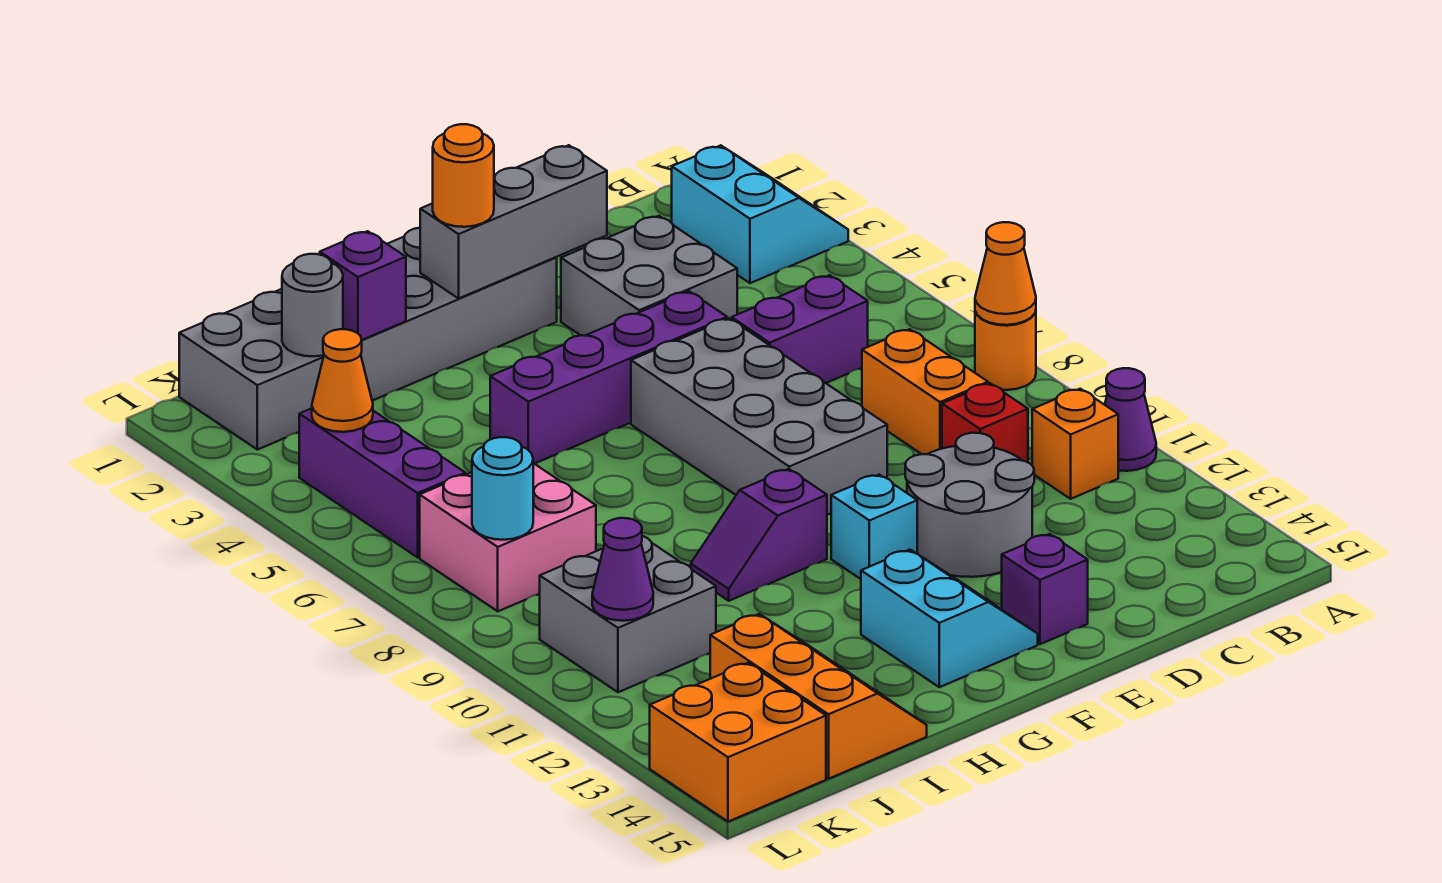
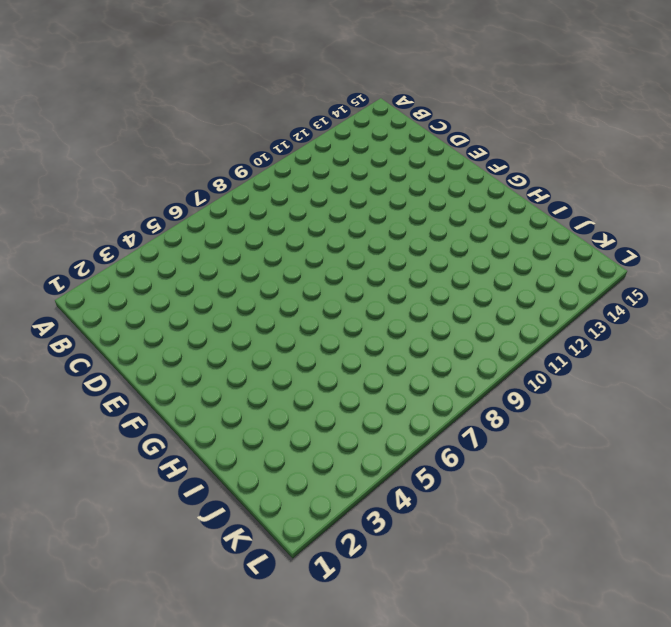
none -> cyan slope A2:B3 level 1 top B
none -> orange round brick A8 level 1
none -> purple cone A11 level 1

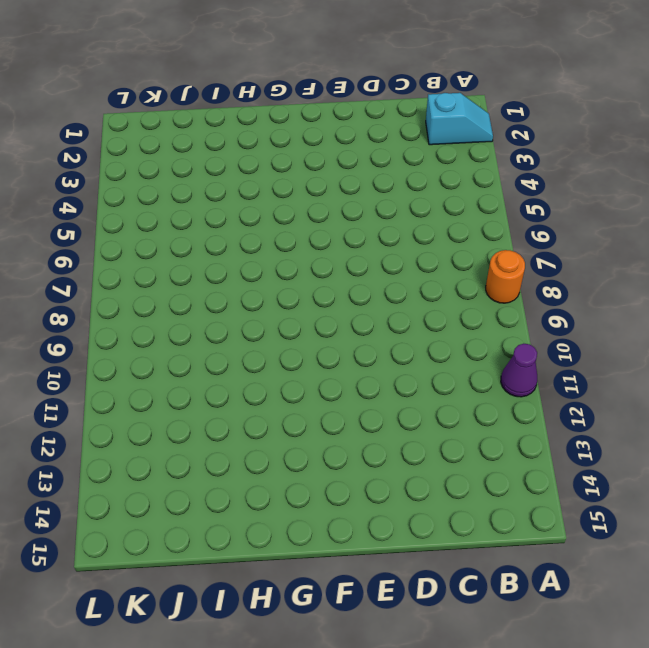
cyan slope A2:B2 level 1 top B -> cyan slope A2:B3 level 1 top B
none -> orange brick B11 level 1
none -> purple brick C6:D6 level 1
none -> orange brick C8:C9 level 1

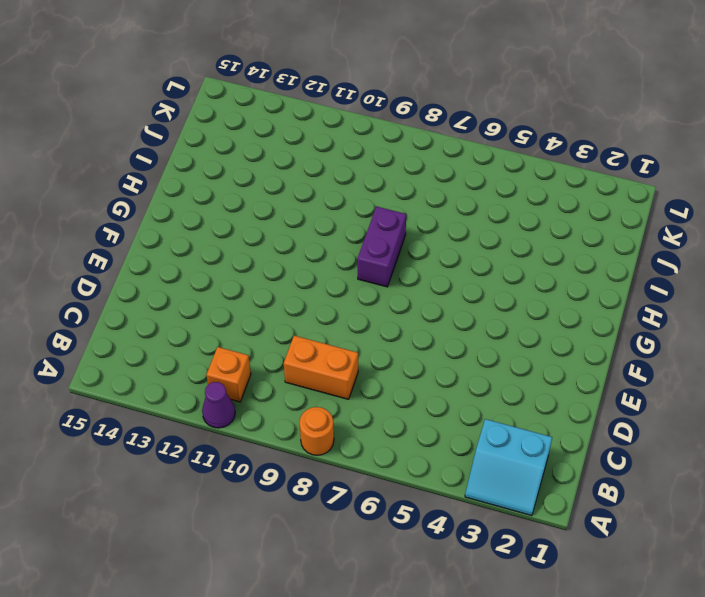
purple brick G8:H8 level 1 -> purple brick C6:D6 level 1
none -> red brick C10 level 1
none -> grey brick D3:E4 level 1
none -> grey round brick D11:E12 level 1

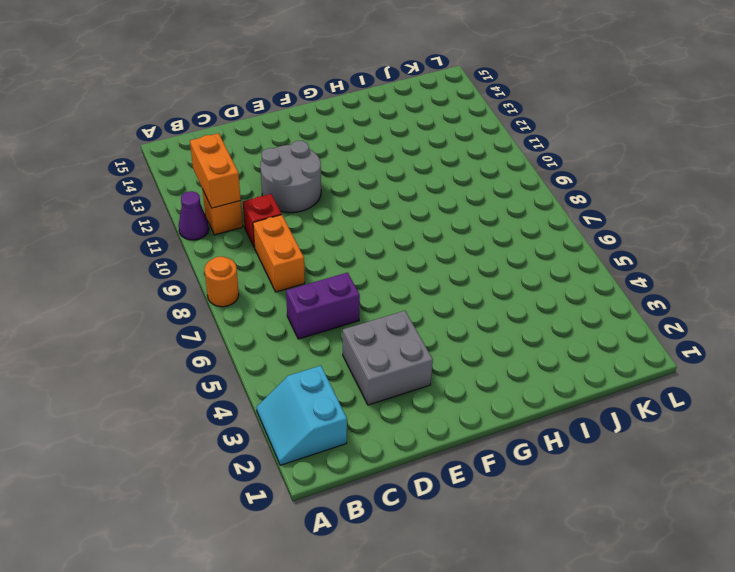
orange brick B11:B12 level 2 -> none
none -> purple brick E5:H5 level 1
none -> grey brick E6:F9 level 1
none -> purple brick E14 level 1

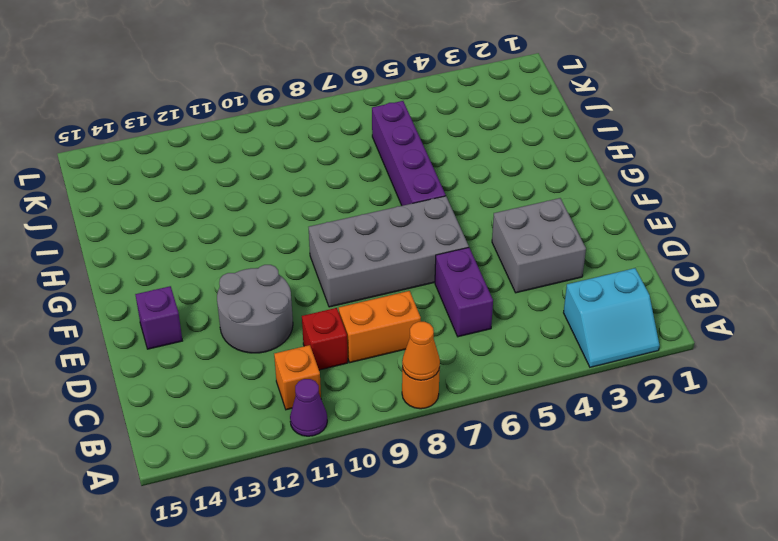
purple brick G6:J6 level 1 -> purple brick E5:H5 level 1
none -> grey brick F1:K2 level 1
none -> cyan brick F11 level 1
none -> cyan slope F13:G14 level 1 top G

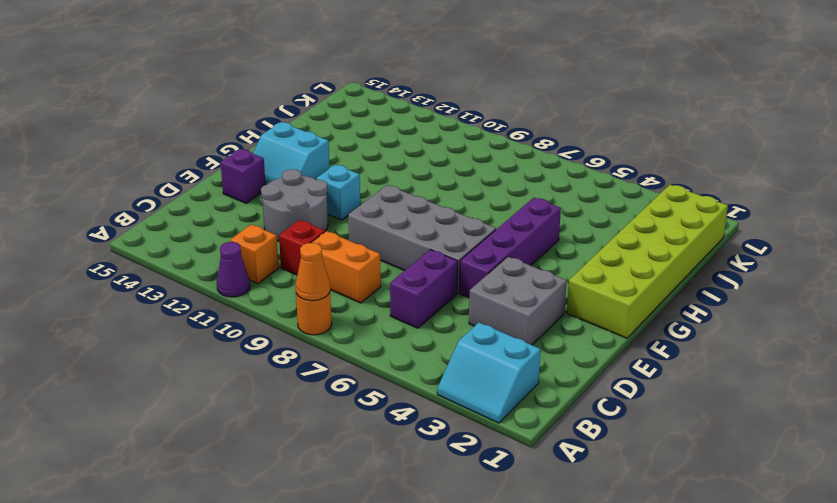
lime brick F1:K2 level 1 -> grey brick F1:K2 level 1
none -> purple slope G10:H10 level 1 top G
none -> orange slope I13:J15 level 1 top J
none -> pink brick J7:K8 level 1

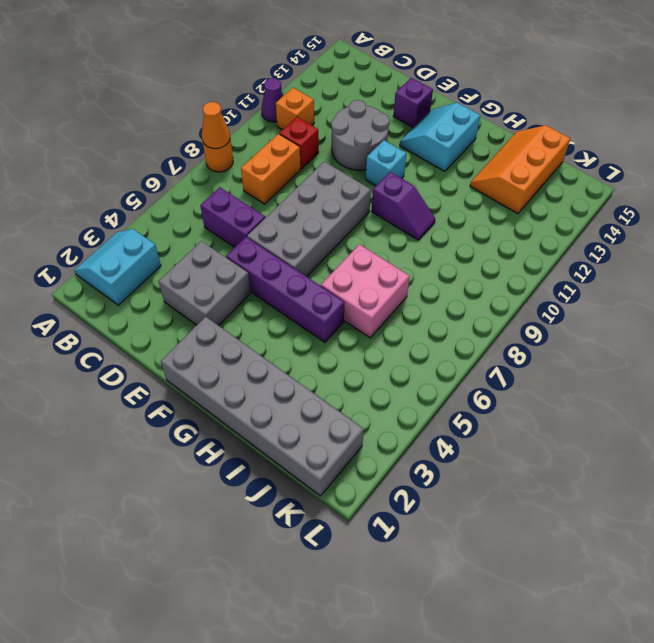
pink brick H6:I7 level 1 -> pink brick J7:K8 level 1
none -> grey brick J10:K11 level 1
none -> purple brick K4:K6 level 1
none -> orange brick K14:L15 level 1

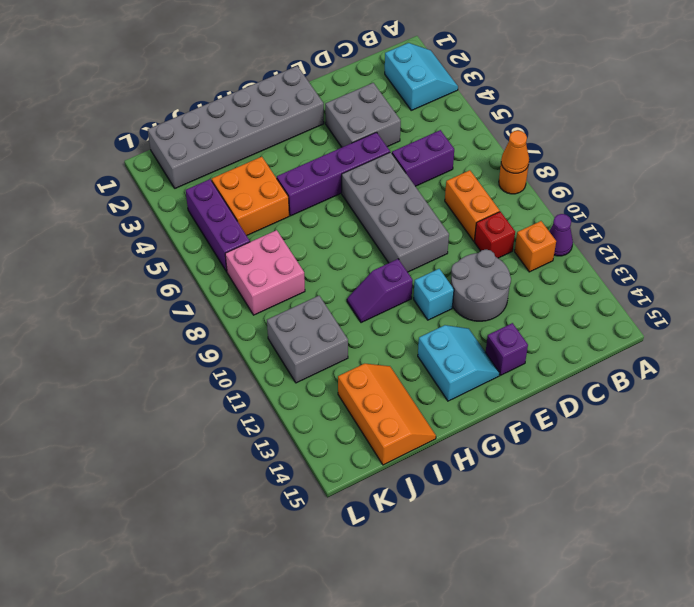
orange brick I4:J5 level 1 -> orange brick K14:L15 level 1
none -> grey brick E2:G2 level 2
none -> purple brick I2 level 2
none -> grey round brick J2 level 2

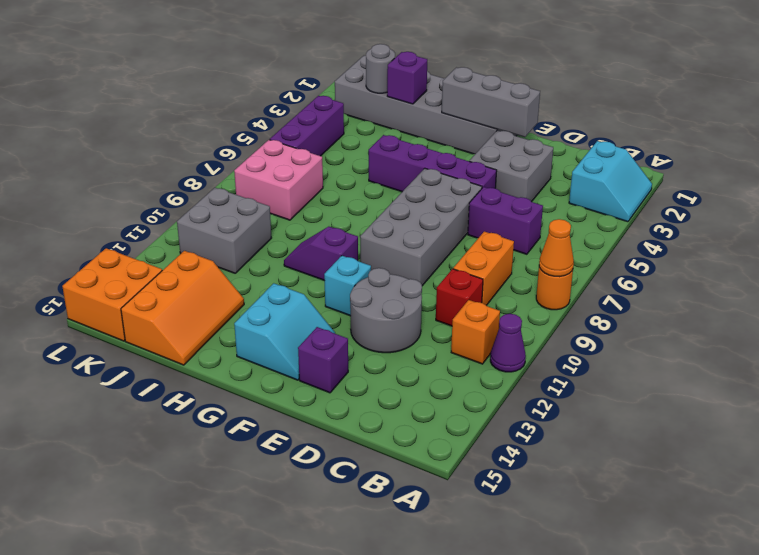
none -> orange cone K4 level 2
none -> cyan round brick K8 level 2
none -> purple cone K11 level 2

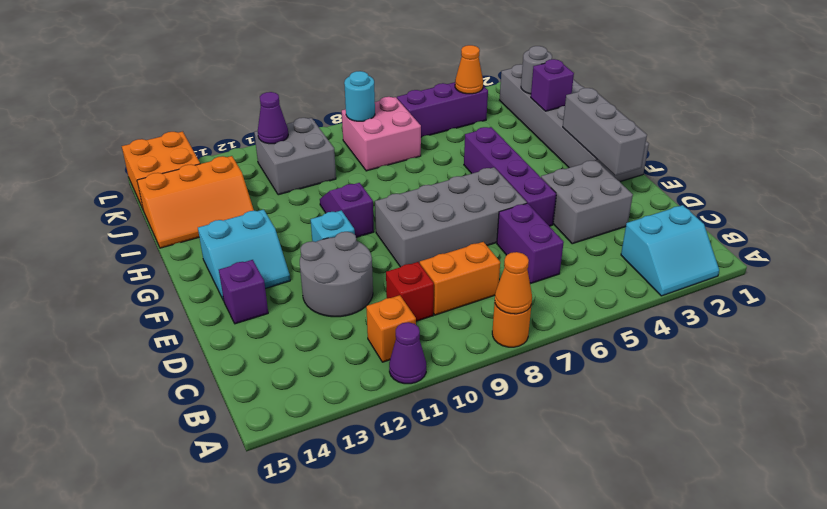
none -> orange round brick G2 level 3

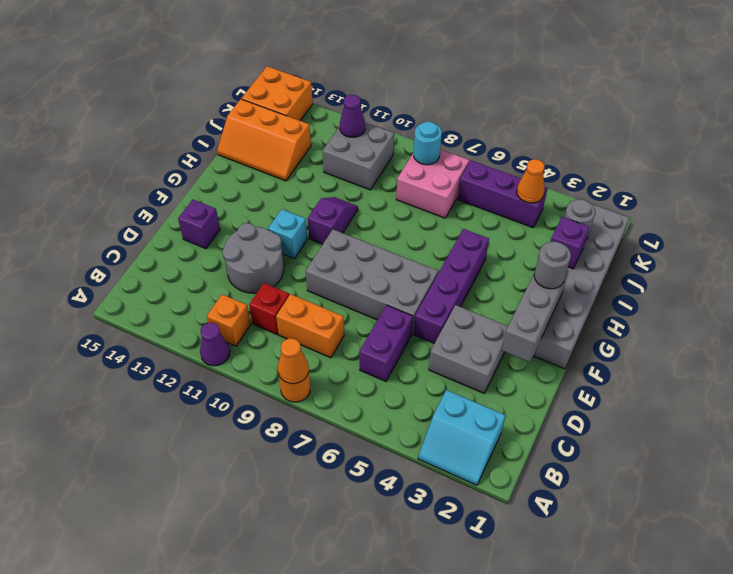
grey round brick G2 level 3 -> orange round brick G2 level 3
none -> cyan slope F13:G14 level 1 top G

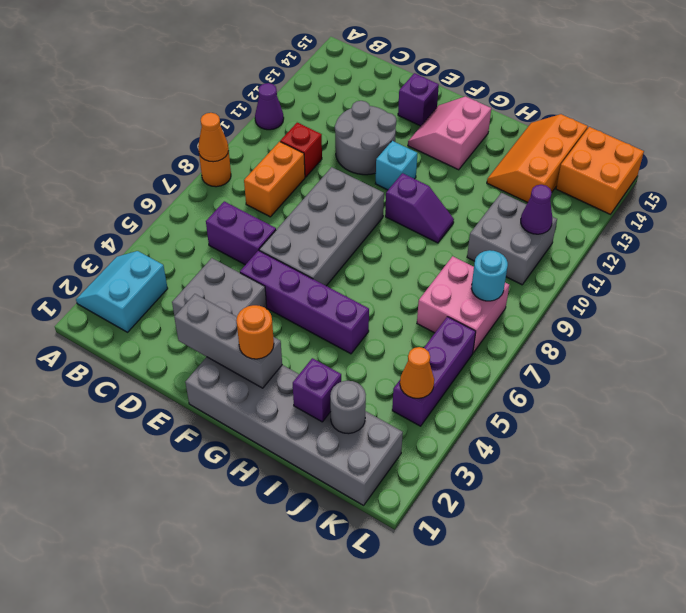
pink slope F13:G14 level 1 top G -> cyan slope F13:G14 level 1 top G
none -> orange brick B11 level 1

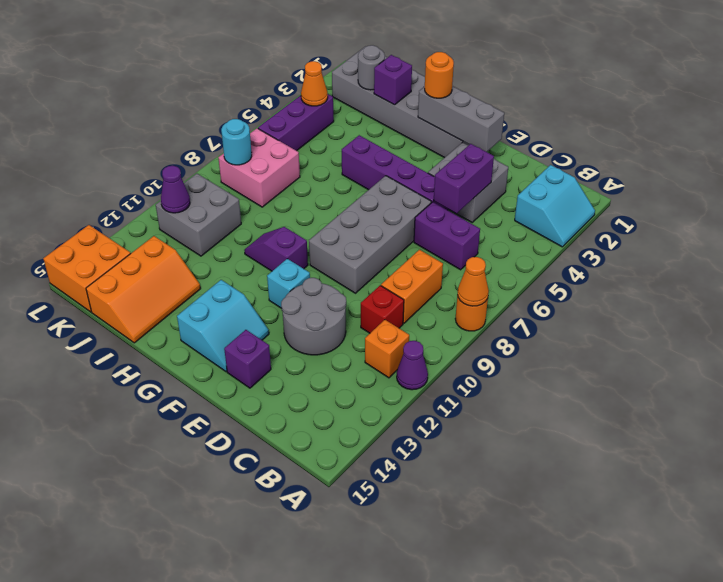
purple brick D4:D5 level 2 -> none

